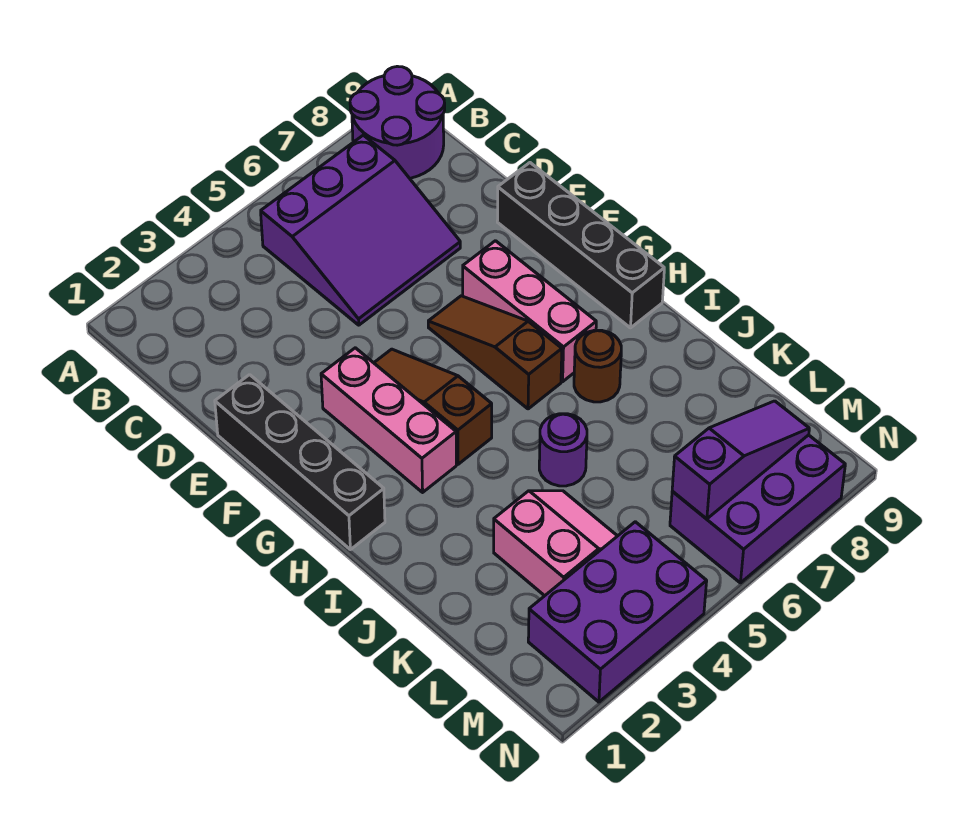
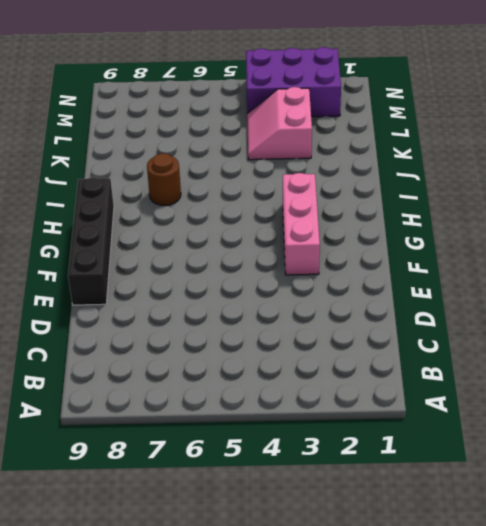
none -> purple round brick A8:B9 level 1
none -> purple slope B5:D7 level 1 top B
none -> black brick E1:H1 level 1

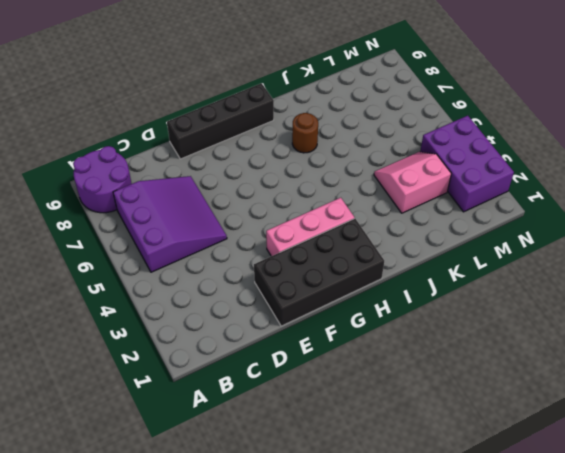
black brick E1:H2 level 1 -> black brick E1:H1 level 1
none -> brown slope F4:H4 level 1 top H
none -> brown slope F6:H6 level 1 top H
none -> pink brick F7:H7 level 1

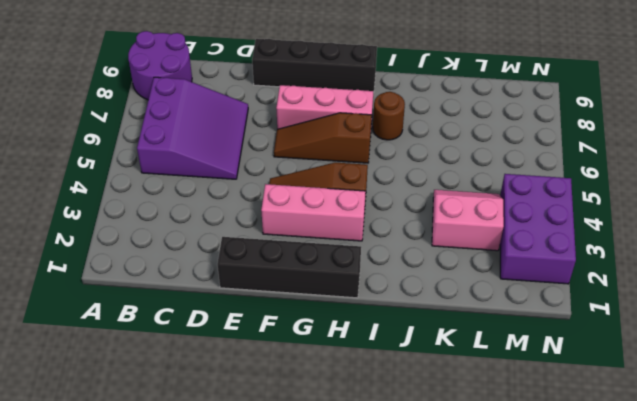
none -> purple round brick J5 level 1
none -> purple brick M6:N8 level 1
none -> purple slope M6:M8 level 2 top 6

